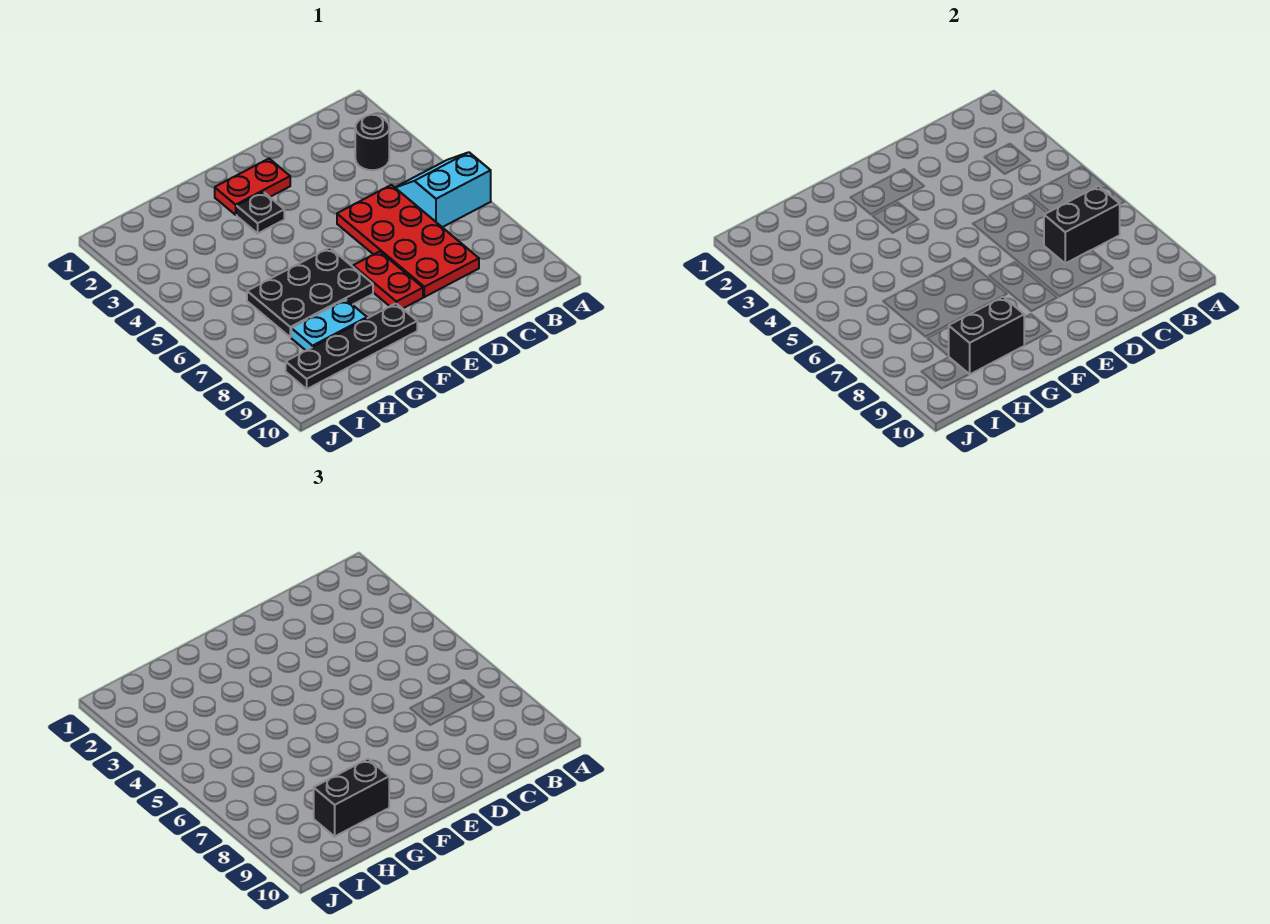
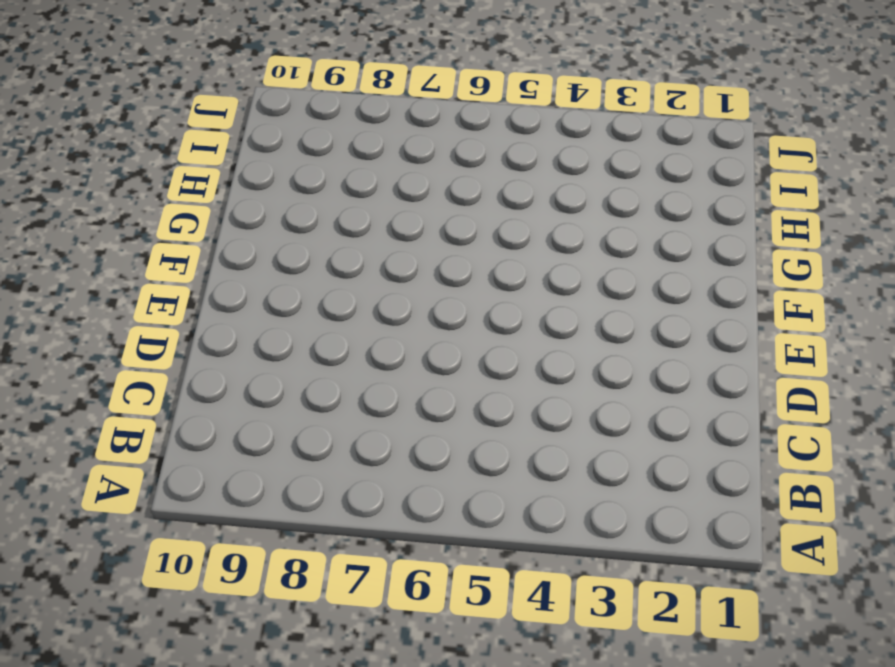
none -> cyan slope A5:B6 level 1 top 6
none -> black round brick B3 level 1
none -> red plate C5:D8 level 1

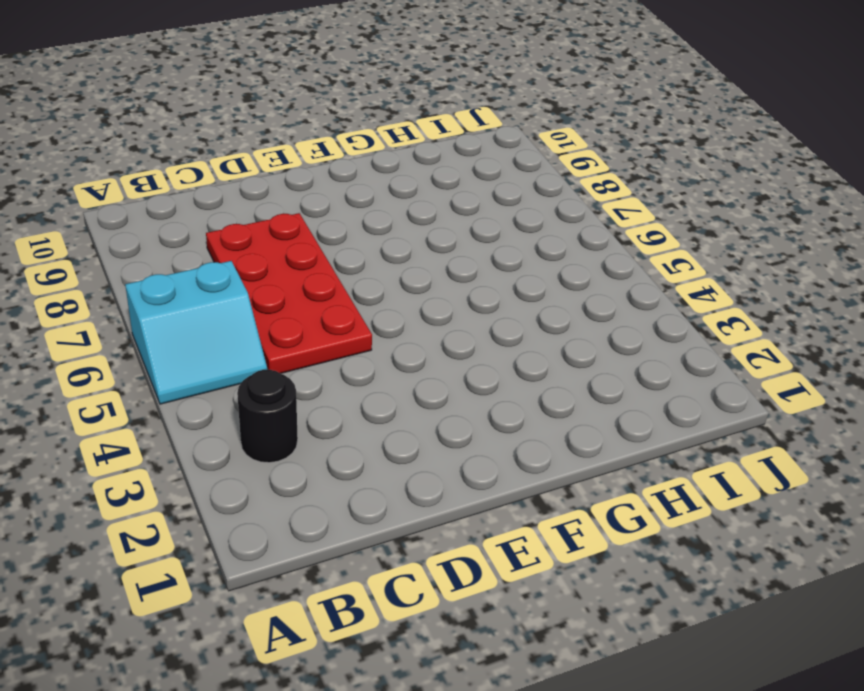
none -> red plate E2:F2 level 1
none -> red plate E7:E8 level 1
none -> black plate F3 level 1

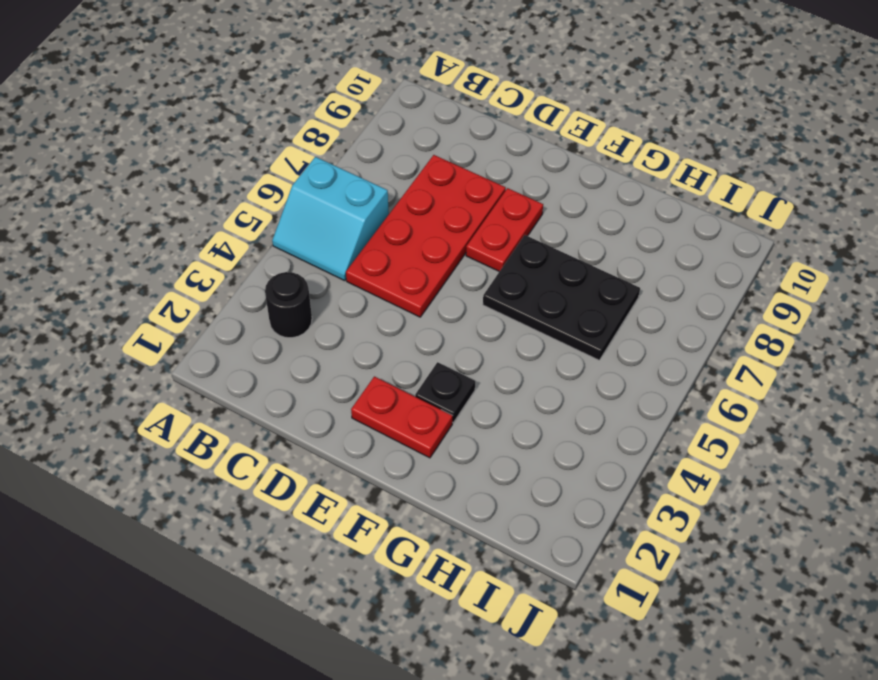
none -> black plate F9:I9 level 1
none -> cyan plate G8:H8 level 1
none -> black brick B7:C7 level 2

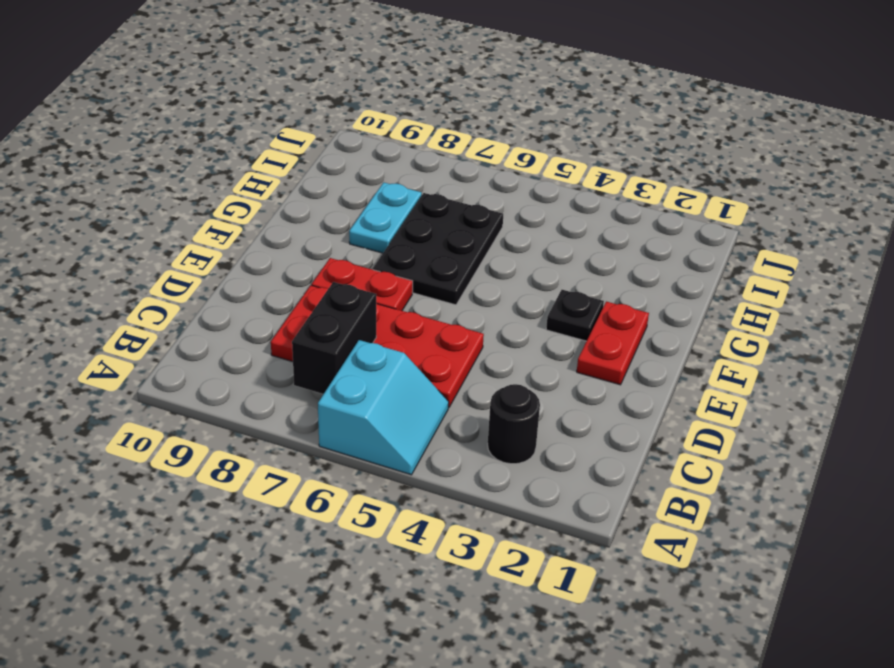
none -> black plate F9:I9 level 1
none -> black brick G9:H9 level 2
none -> black brick G9:H9 level 3

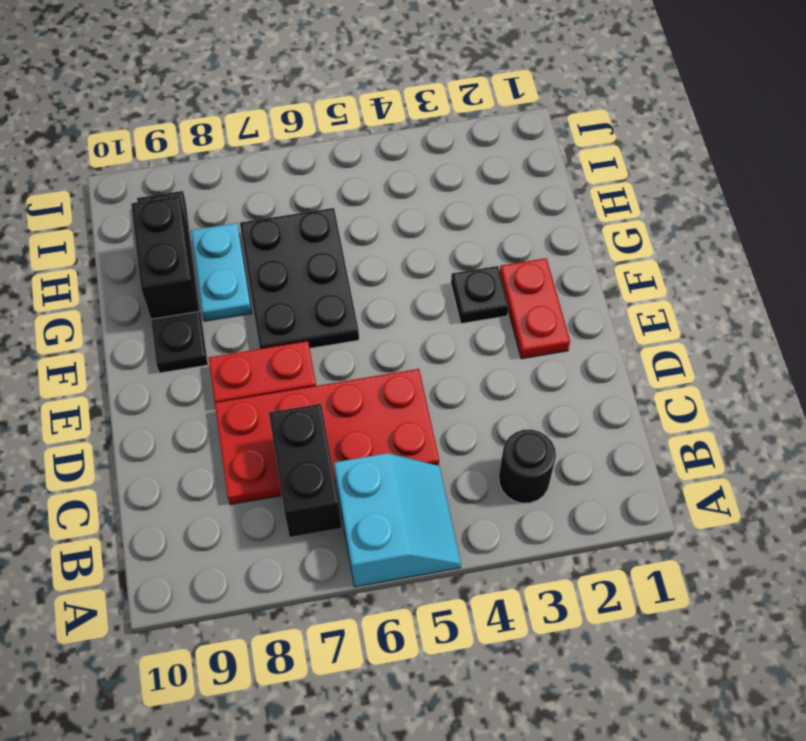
none -> black brick G9:H9 level 3

